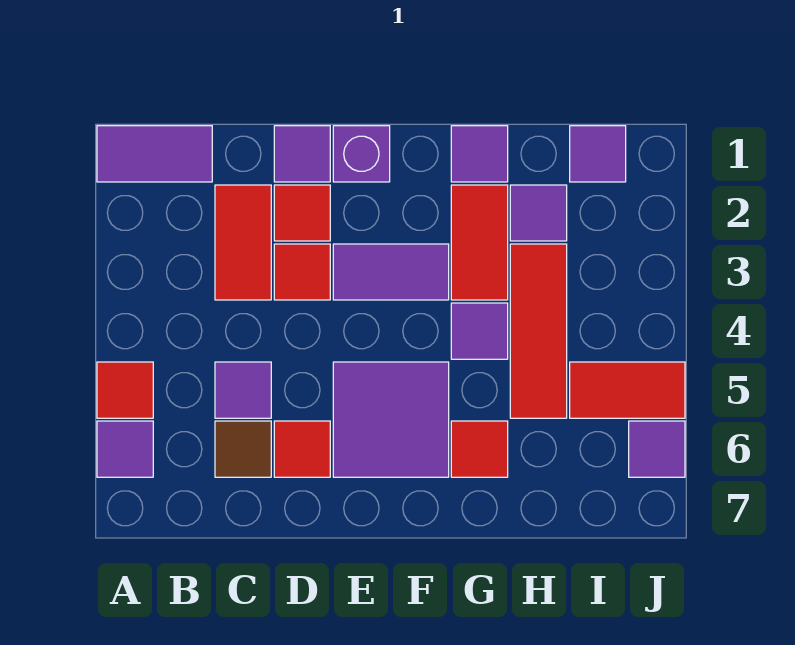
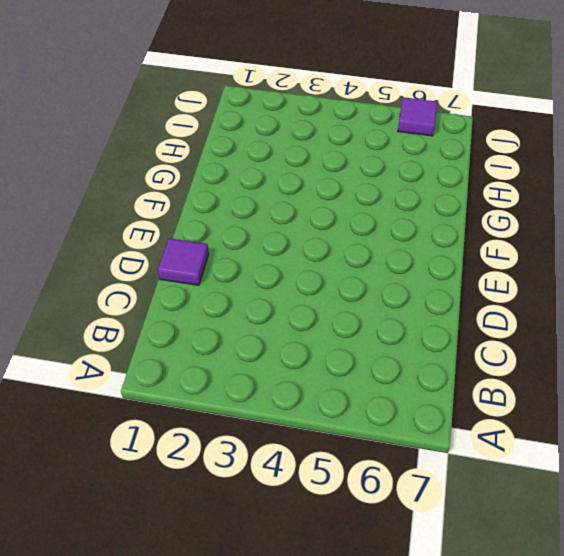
none -> purple tile A1:B1 level 1
none -> red tile A5 level 1
none -> purple tile A6 level 1

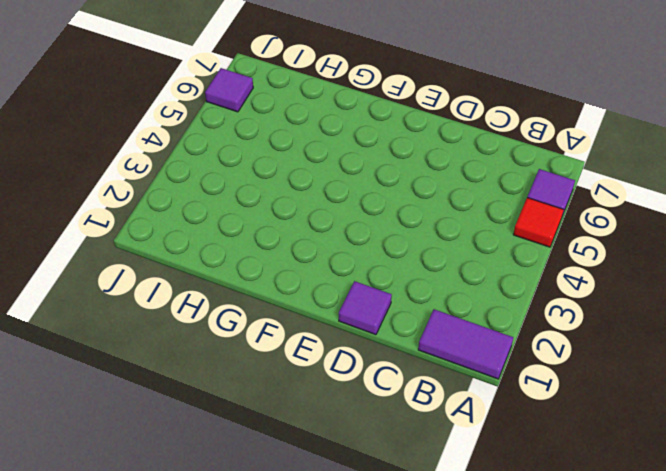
none -> red tile C2:C3 level 1
none -> purple tile C5 level 1
none -> brown tile C6 level 1

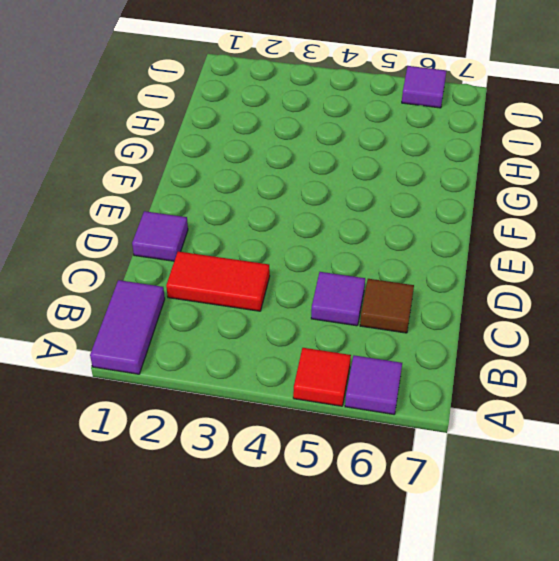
none -> red tile D2 level 1
none -> red tile D3 level 1
none -> red tile D6 level 1

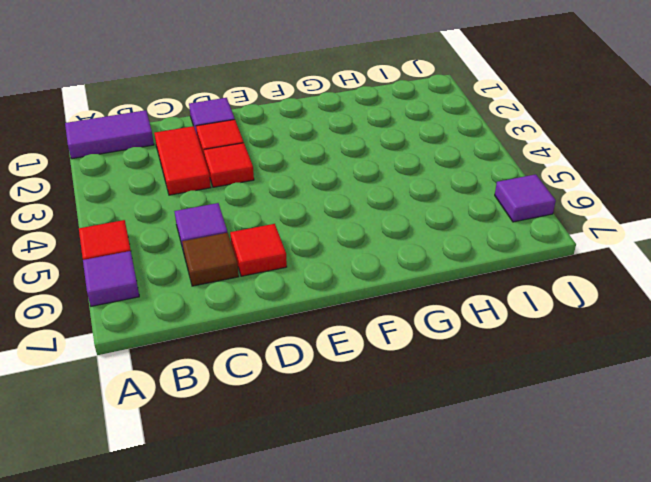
none -> purple brick E1 level 1
none -> purple tile E3:F3 level 1
none -> purple tile E5:F6 level 1

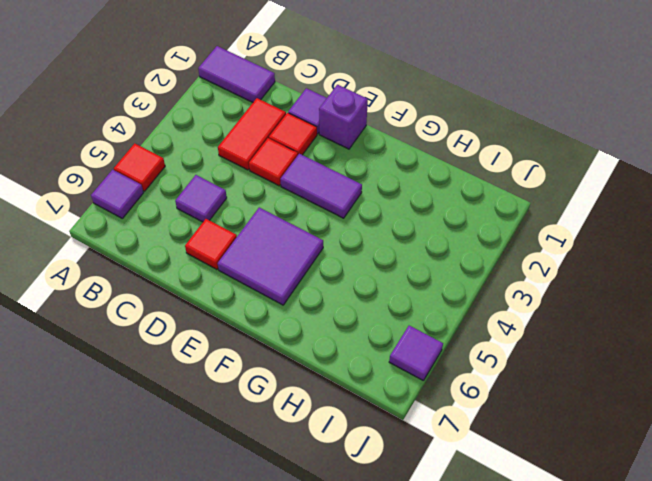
none -> brown tile C6 level 1
none -> purple tile G1 level 1
none -> red tile G2:G3 level 1

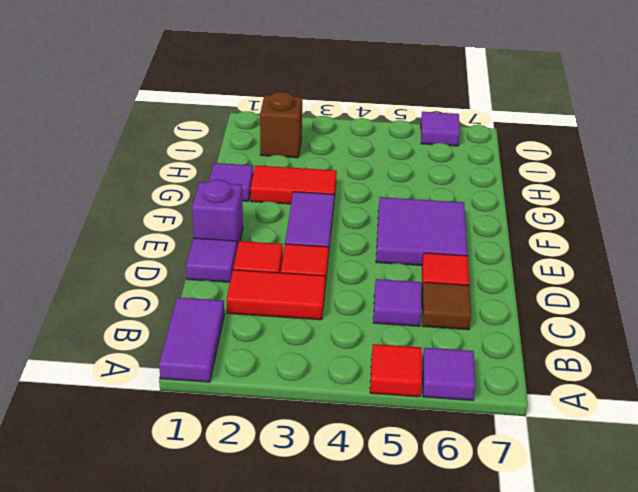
brown brick I2 level 1 -> none
none -> purple tile G4 level 1
none -> red tile G6 level 1
none -> purple tile H2 level 1

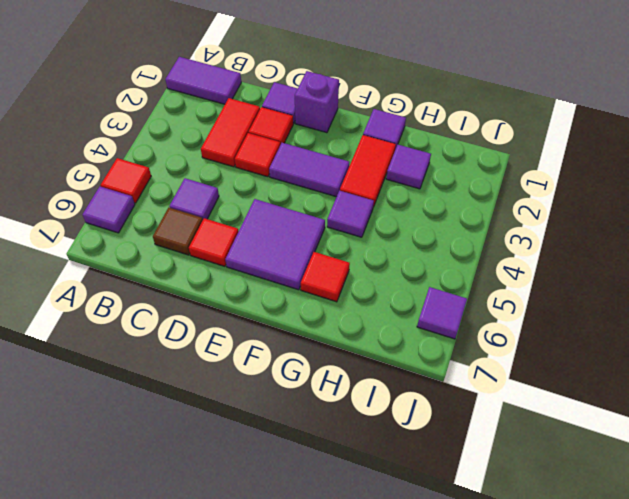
none -> red tile H3:H5 level 1
none -> purple tile I1 level 1
none -> red tile I5:J5 level 1

